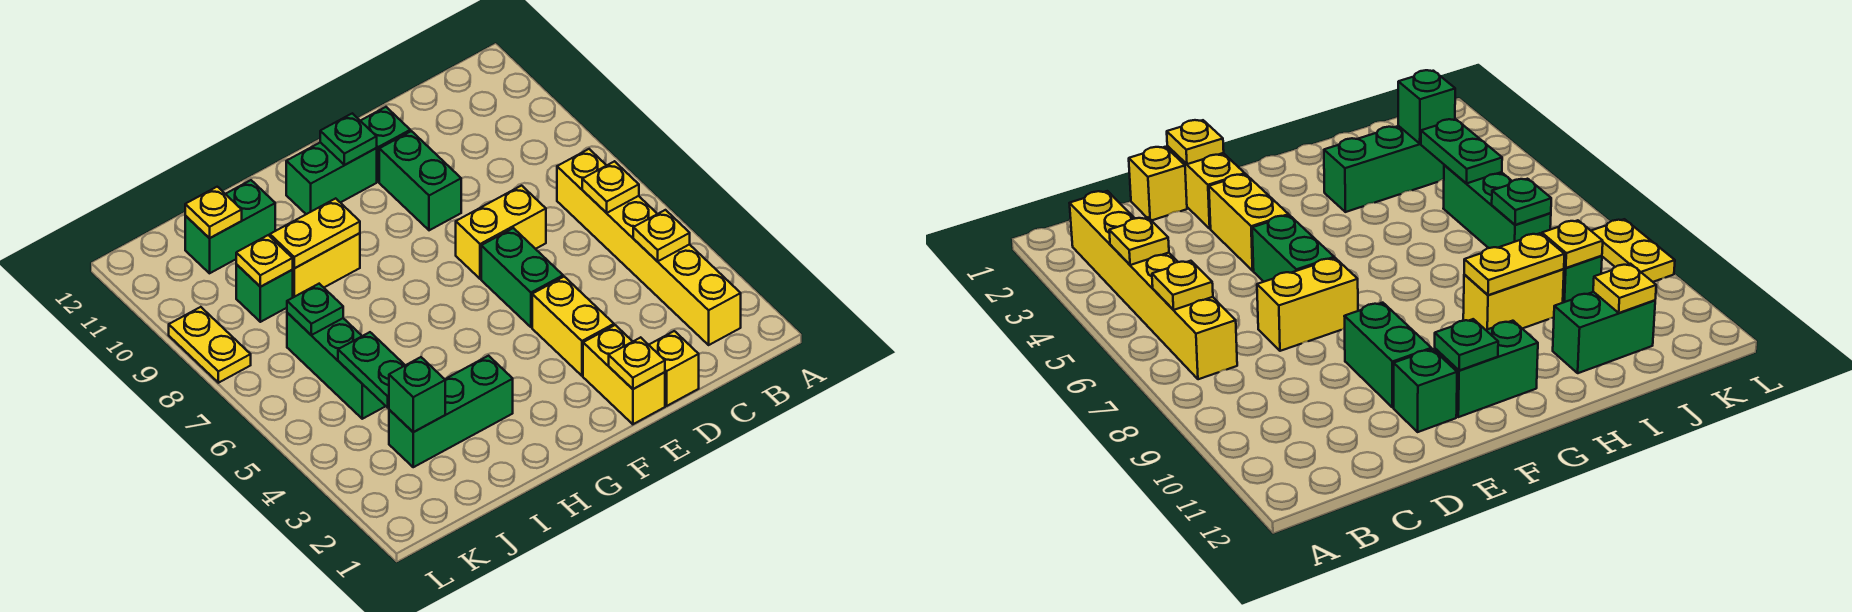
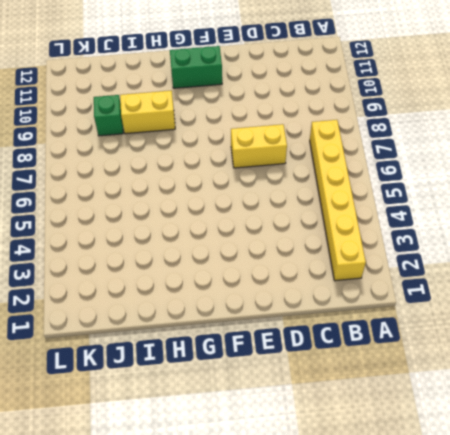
none -> yellow brick D1 level 1
none -> yellow brick E1:E2 level 1
none -> yellow brick E3:E4 level 1

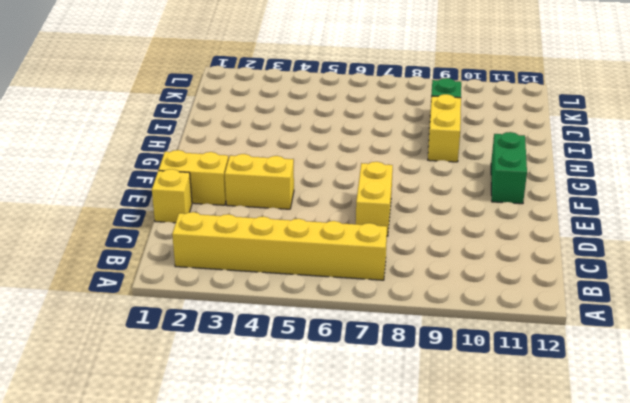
none -> green brick E5:E6 level 1
none -> green brick E9:E10 level 1
none -> green brick E11 level 1

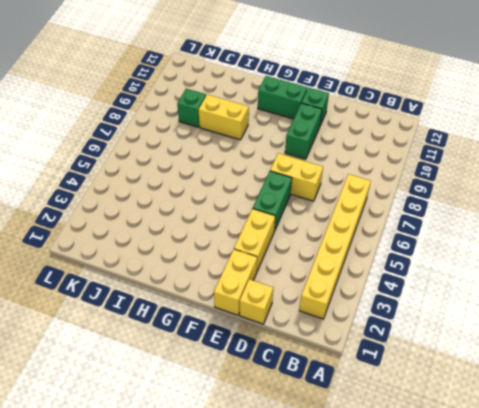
none -> green brick H3:J3 level 1
none -> green brick I11:J11 level 1
none -> green brick J5:J7 level 1

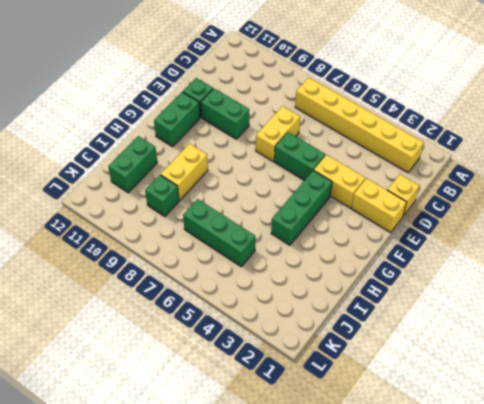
green brick F4:H4 level 1 -> green brick H3:J3 level 1
none -> yellow plate L8:L9 level 1
none -> yellow plate B4 level 2
none -> yellow plate B6 level 2

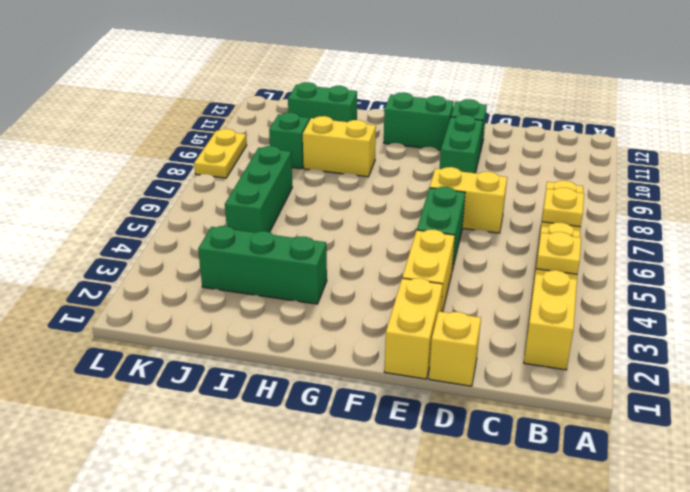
none -> yellow plate E1 level 2
none -> green plate F11 level 2
none -> yellow plate H9:I9 level 2

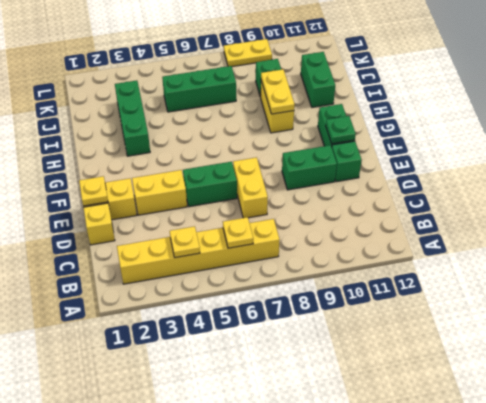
none -> green brick J3 level 2
none -> green plate J4:J5 level 2
none -> green plate J7 level 2

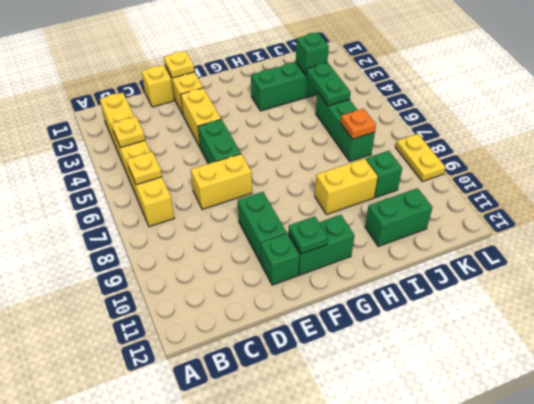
orange plate J7 level 2 -> green plate J7 level 2
none -> yellow plate H9:I9 level 2
none -> yellow plate J9 level 2
none -> yellow plate J11 level 2

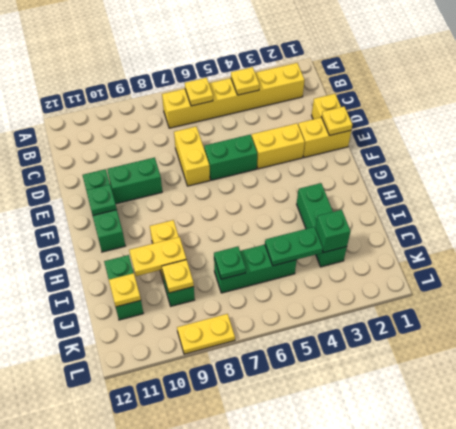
yellow plate I9:I10 level 2 -> yellow plate H9:I9 level 2

